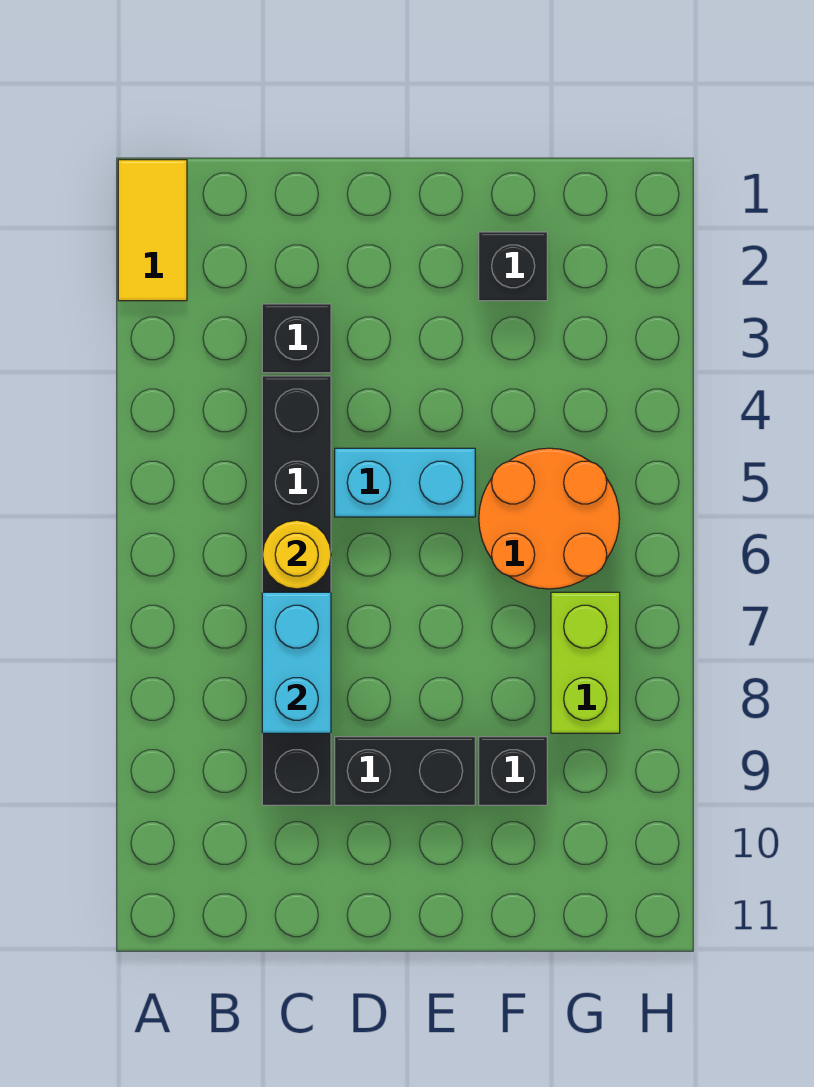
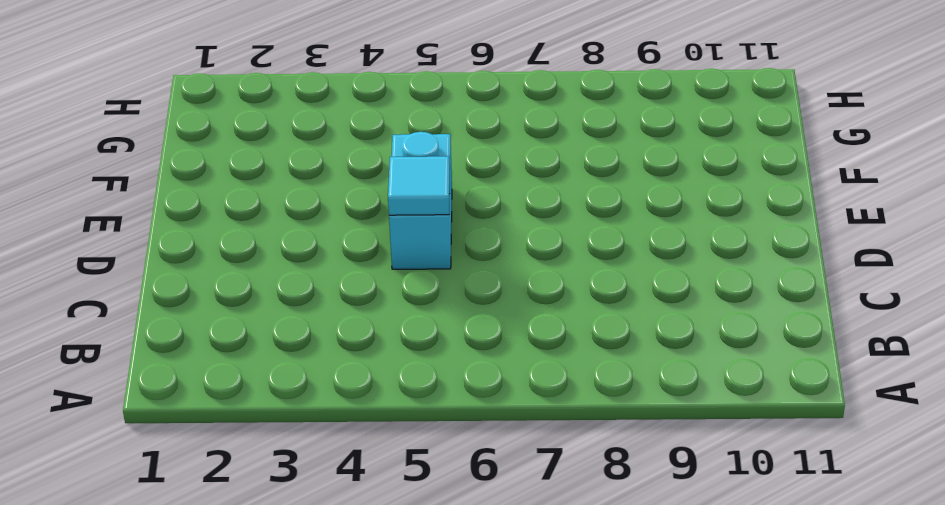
cyan tile D5 level 2 -> none
none -> yellow tile A1:A2 level 1
none -> black brick C3 level 1

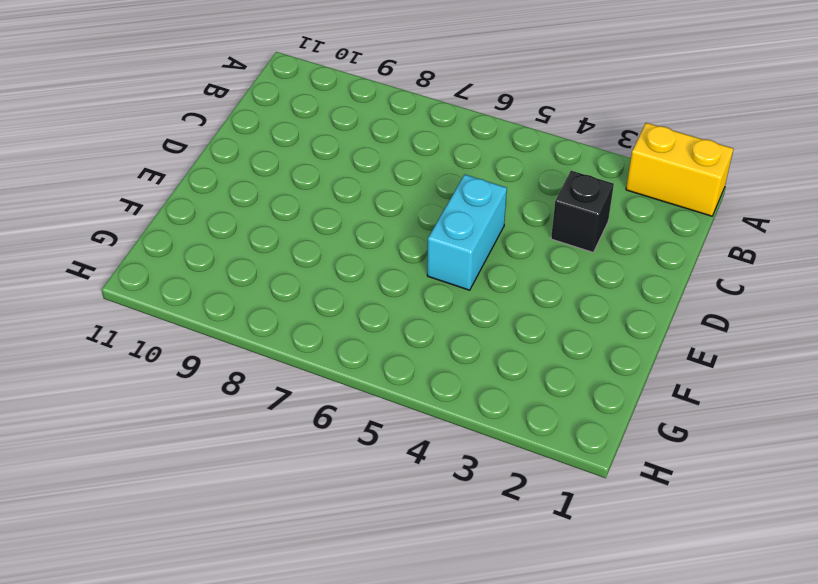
yellow brick A1:A2 level 1 -> yellow tile A1:A2 level 1
none -> black brick C4:C9 level 1
none -> black brick D9:E9 level 1

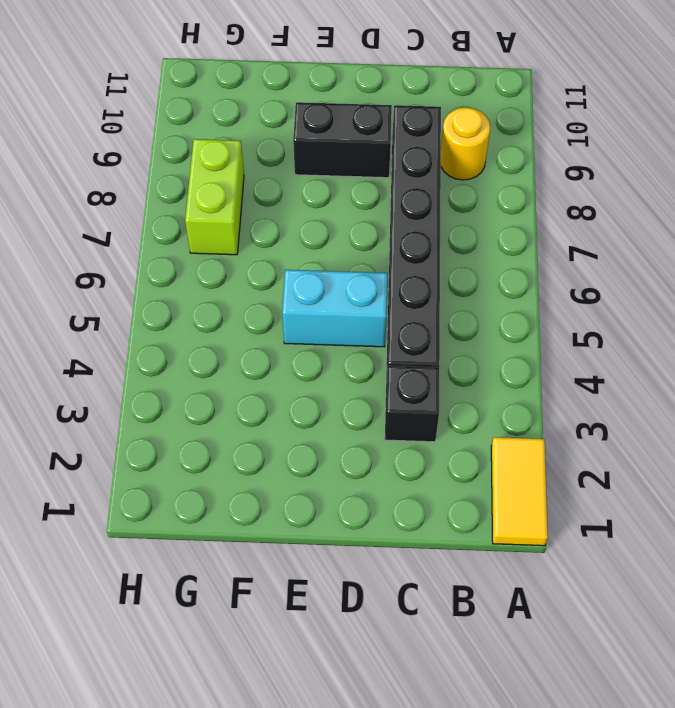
yellow round brick B9 level 1 -> yellow round brick C6 level 2
none -> black brick F2 level 1
none -> orange round brick F5:G6 level 1

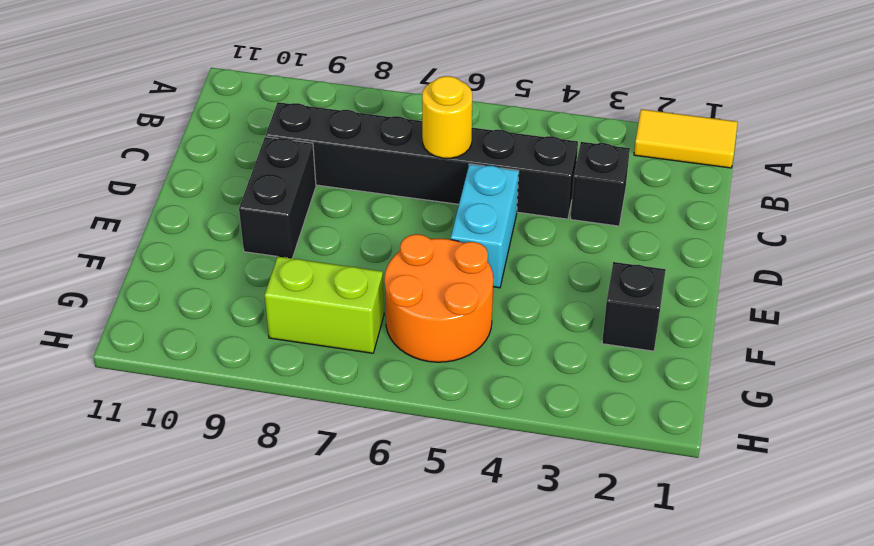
none -> black brick F9 level 1
none -> cyan brick C7:C8 level 2

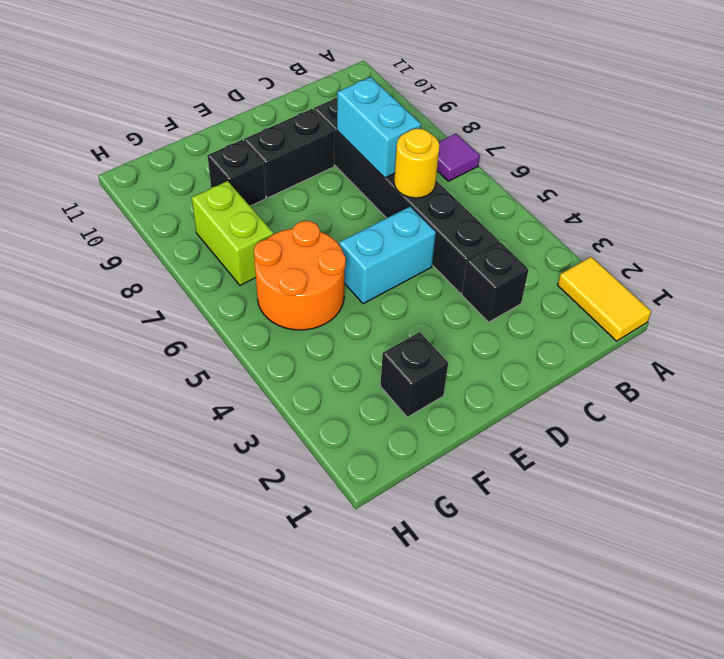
purple tile A7 level 1 -> none

